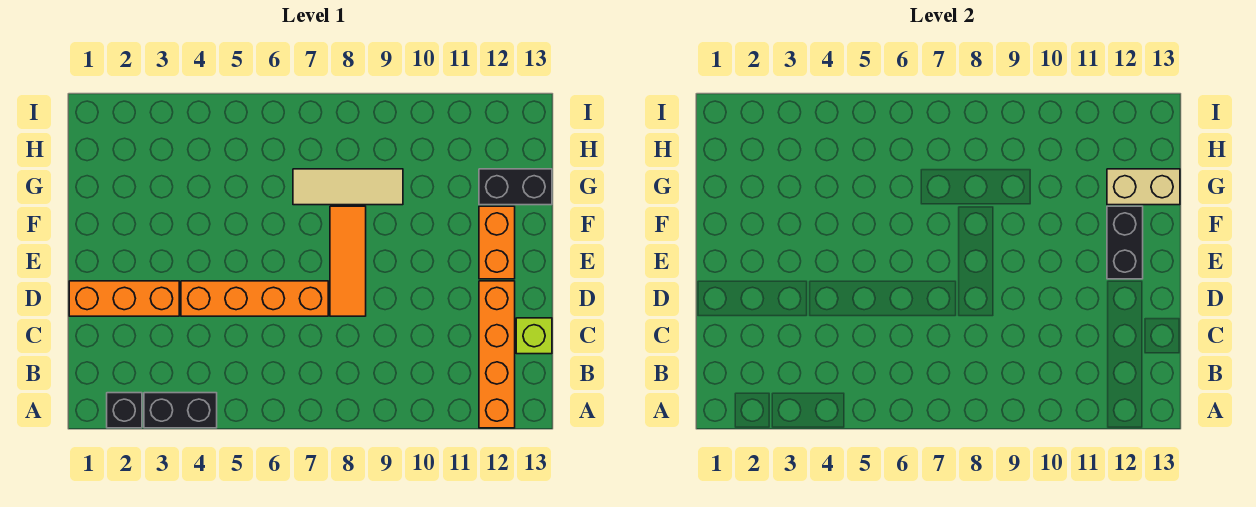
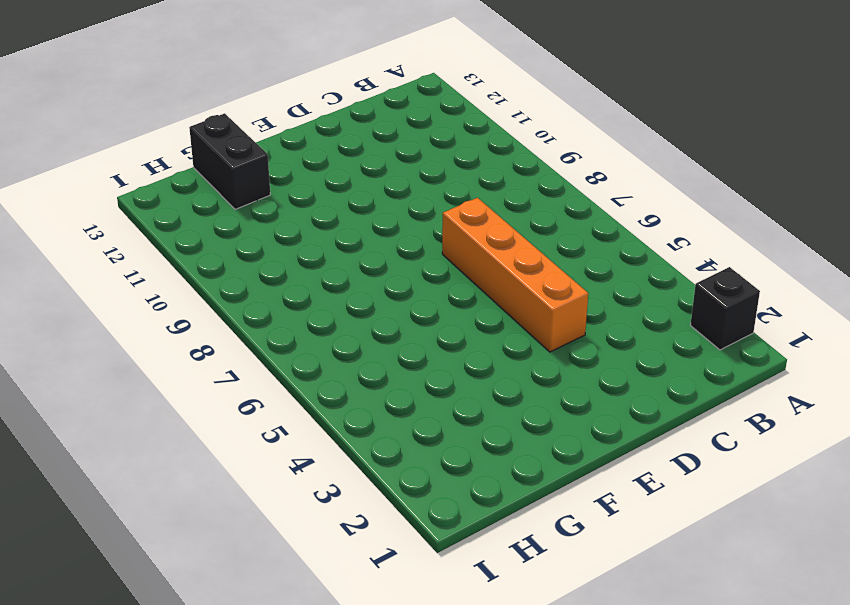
none -> black brick A3:A4 level 1
none -> orange brick A12:D12 level 1
none -> lime brick C13 level 1

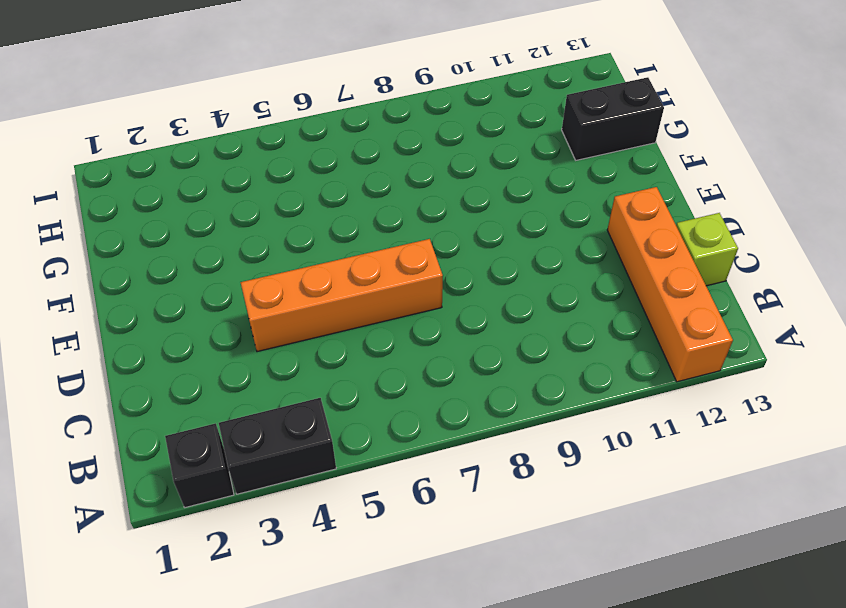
none -> orange brick D1:D3 level 1
none -> orange tile D8:F8 level 1
none -> orange brick E12:F12 level 1

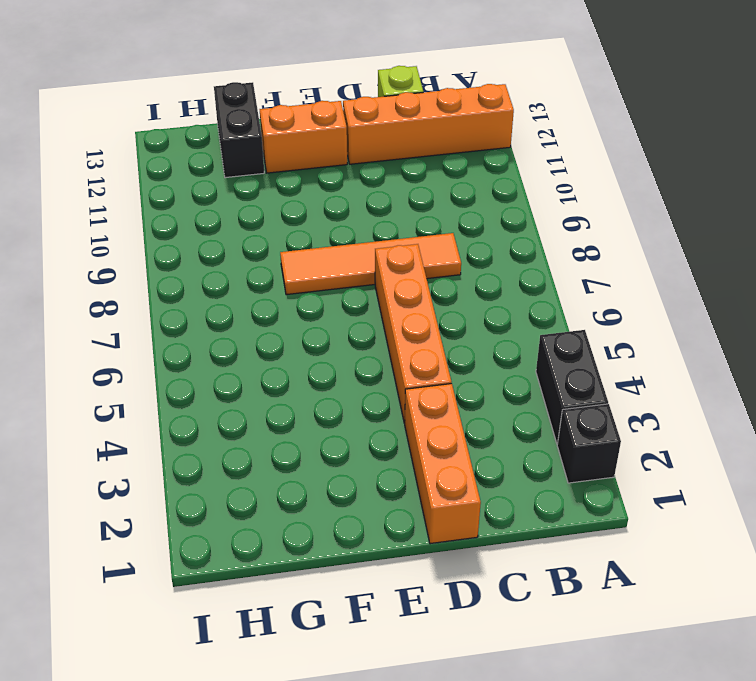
orange tile C8:F8 level 1 -> orange tile D8:F8 level 1
none -> tan tile G7:G9 level 1
none -> black brick E12:F12 level 2
none -> tan brick G12:G13 level 2

